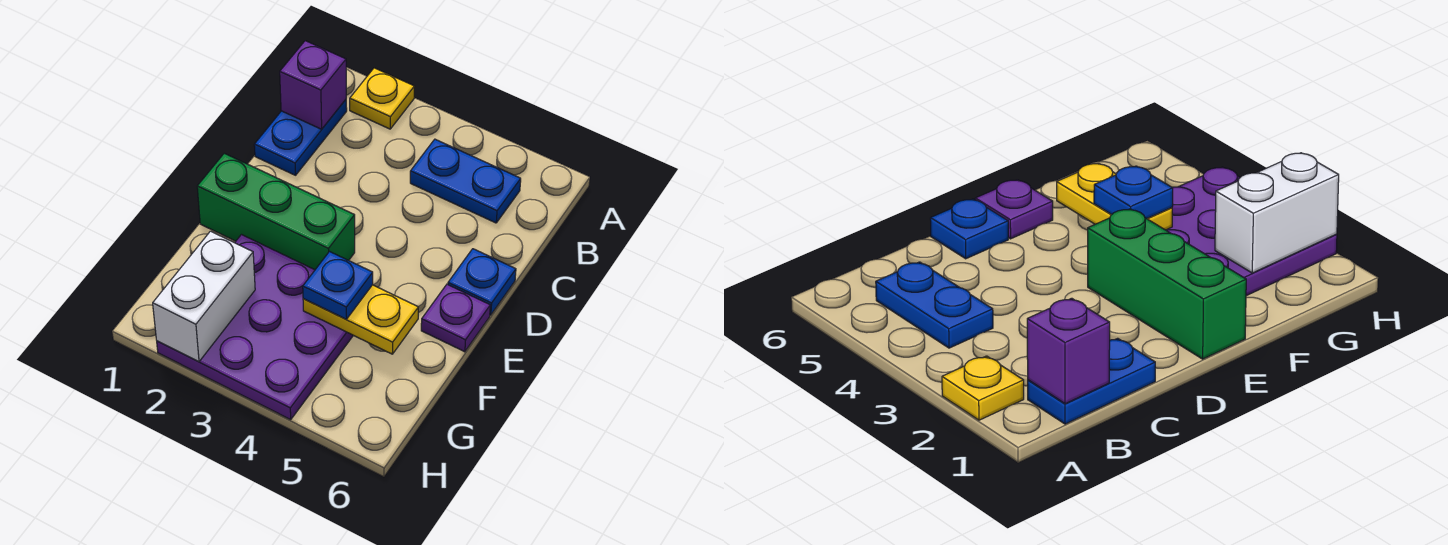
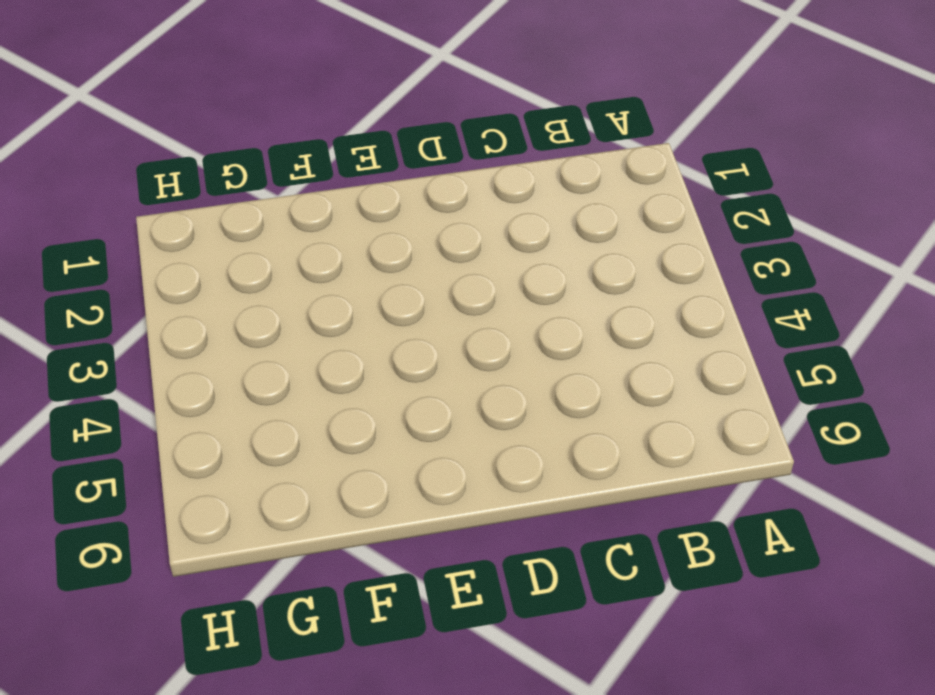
none -> yellow plate A2 level 1
none -> blue plate B1:C1 level 1

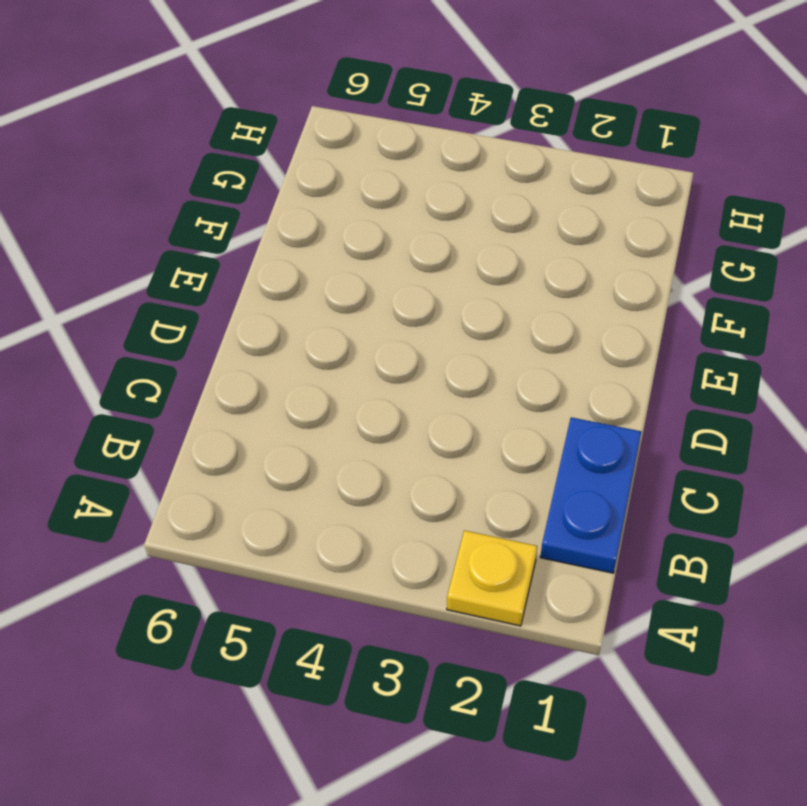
none -> blue plate B4:B5 level 1
none -> blue plate D6 level 1

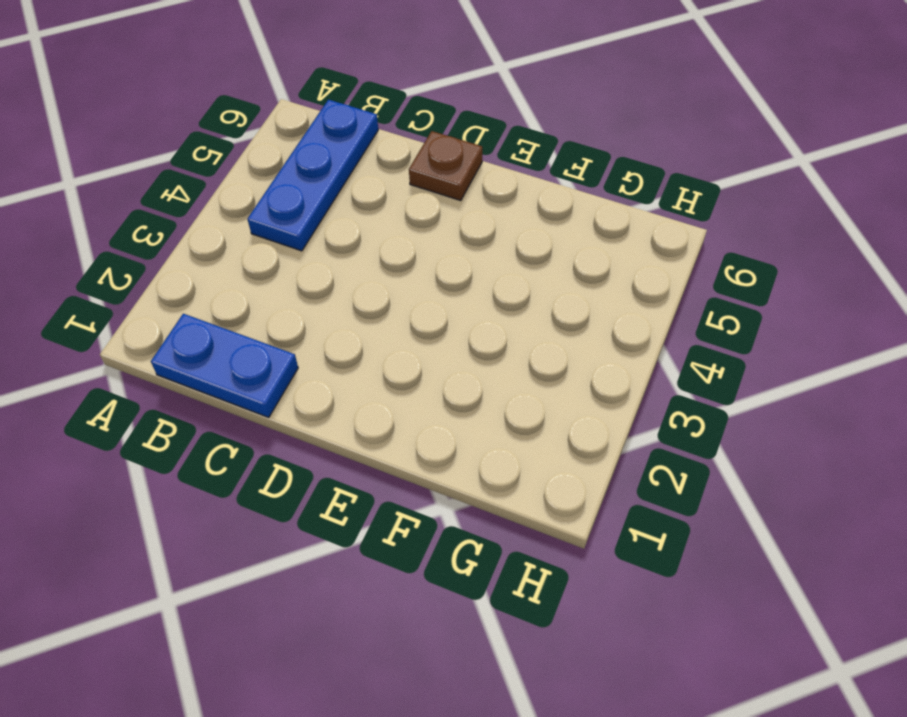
blue plate B4:B6 level 1 -> blue plate B4:B5 level 1
brown plate D6 level 1 -> blue plate D6 level 1
none -> yellow plate A2 level 1
none -> green brick E1:E3 level 1

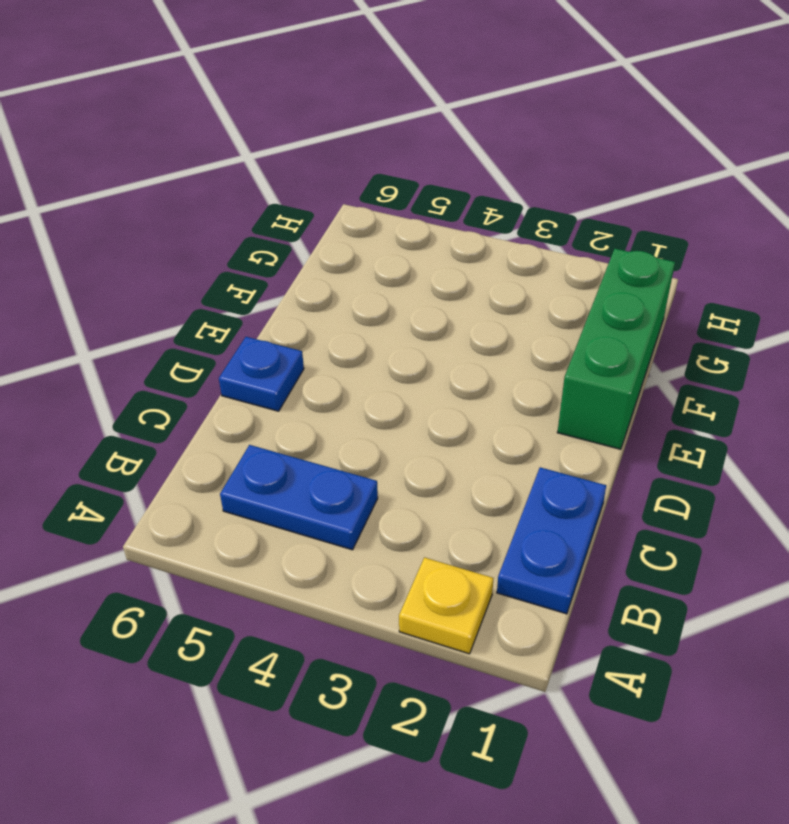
green brick E1:G1 level 1 -> green brick E1:E3 level 1
none -> purple plate E6 level 1
none -> purple plate F2:H4 level 1

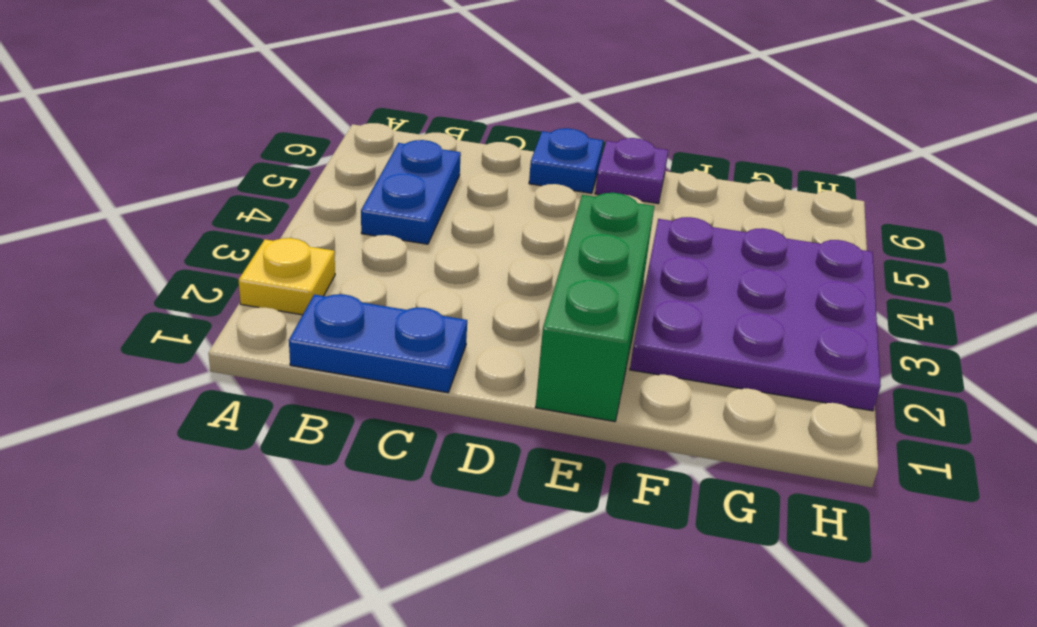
none -> purple brick B1 level 2
none -> yellow plate F4:F5 level 2

